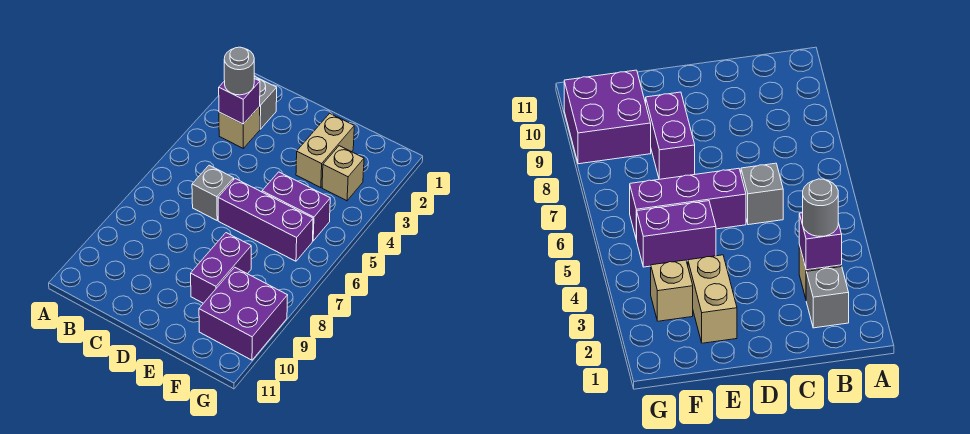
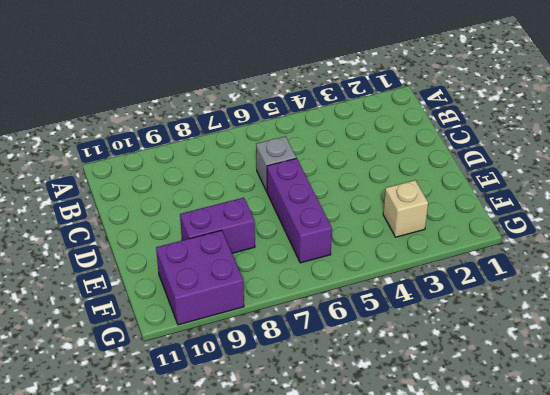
none -> grey brick B2 level 1
none -> tan brick B3 level 1

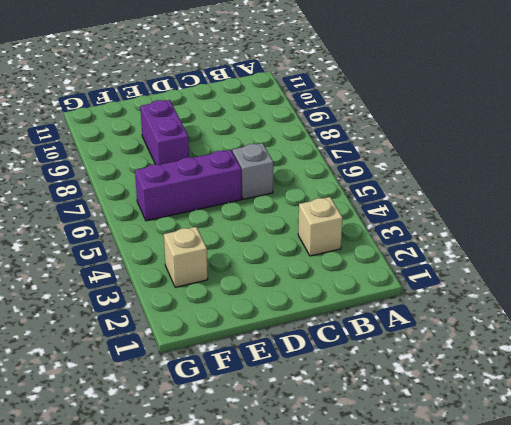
none -> grey brick B2 level 1
none -> tan brick E2:E3 level 1

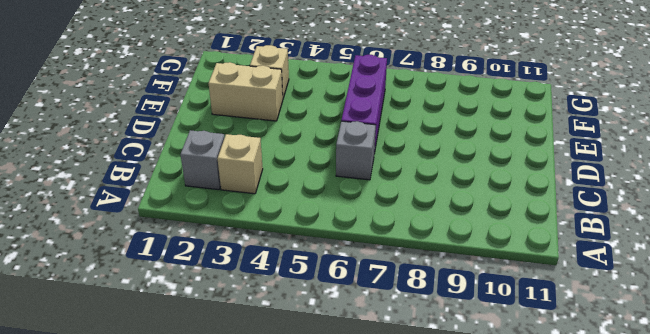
none -> purple brick E5:F5 level 1
none -> purple brick E8:E9 level 1

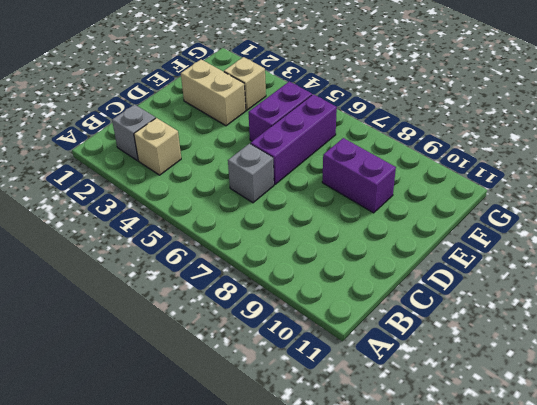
none -> purple brick F9:G10 level 1
none -> purple brick B3 level 2

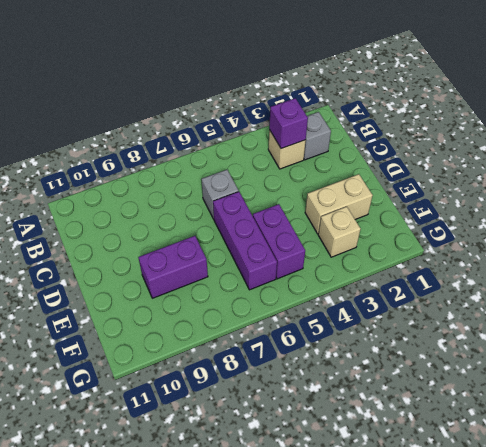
none -> purple brick F9:G10 level 1
none -> grey round brick B3 level 3

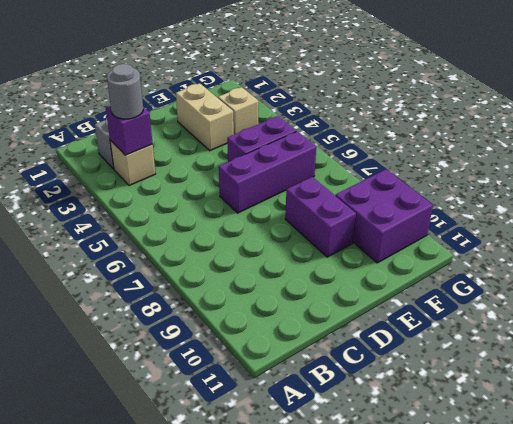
none -> grey brick C6 level 1

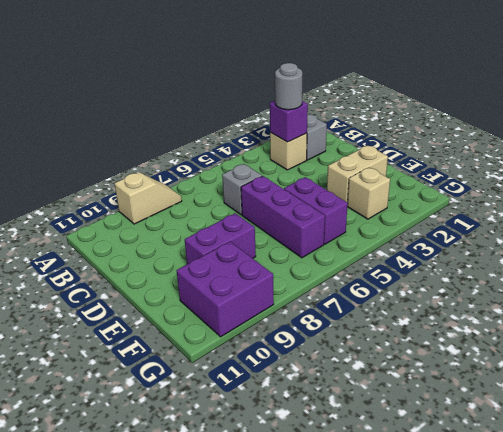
tan slope A8:A9 level 1 top 9 -> none

